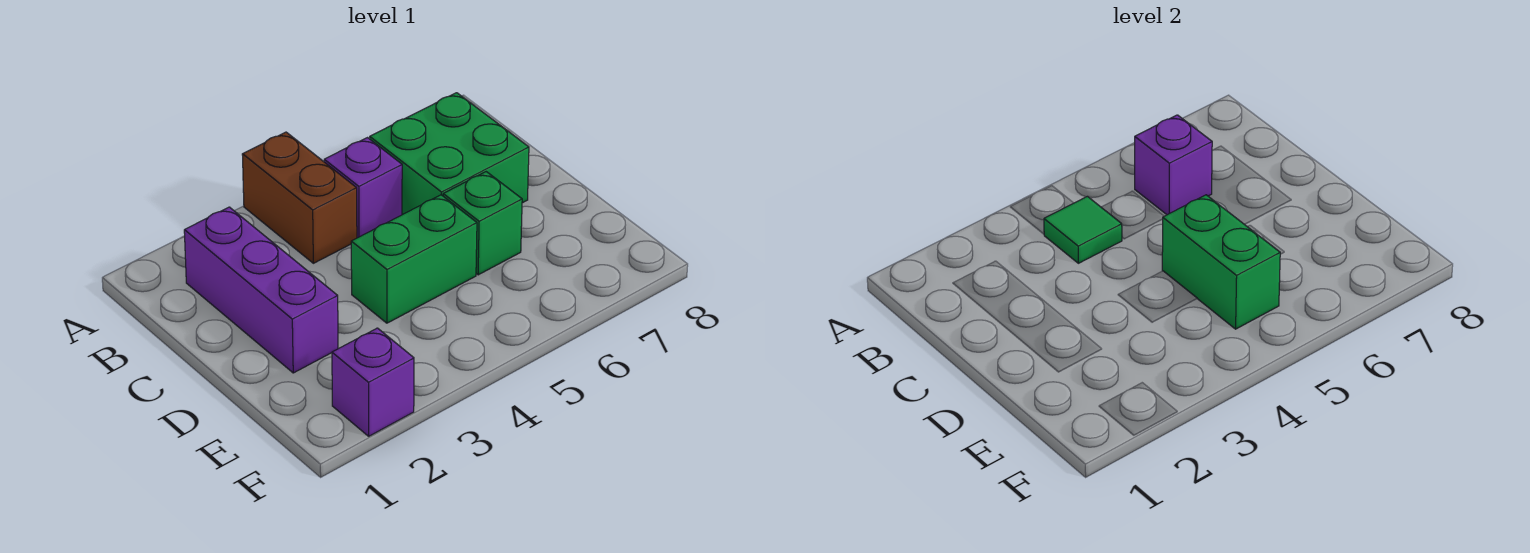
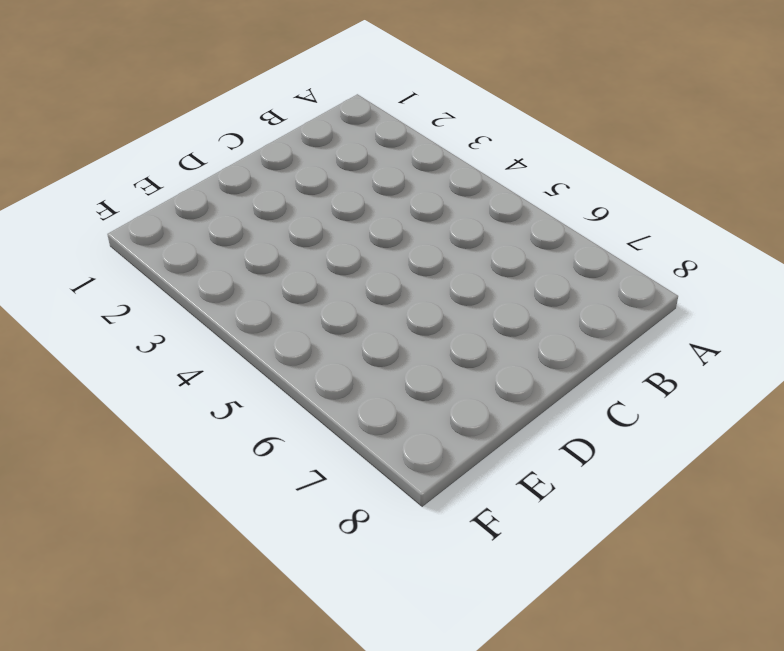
none -> brown brick A4:B4 level 1
none -> purple brick B2:D2 level 1

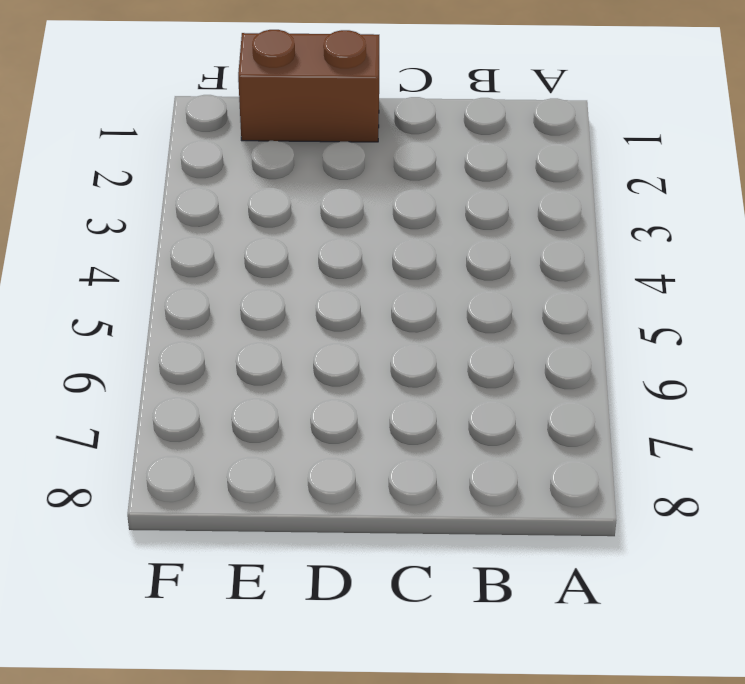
brown brick D1:E1 level 1 -> brown brick A4:B4 level 1
none -> purple brick B2:D2 level 1
none -> purple brick B5 level 1

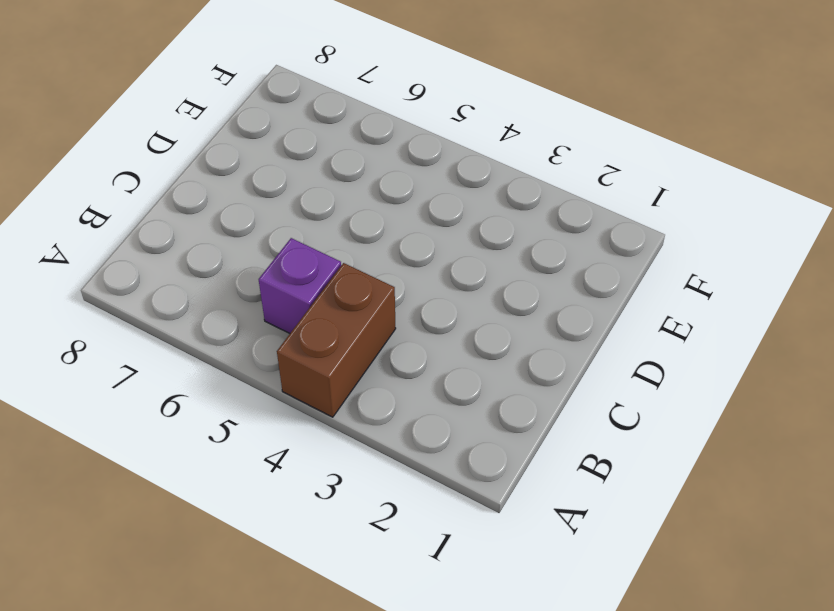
none -> purple brick B2:D2 level 1
none -> green brick B6:C7 level 1

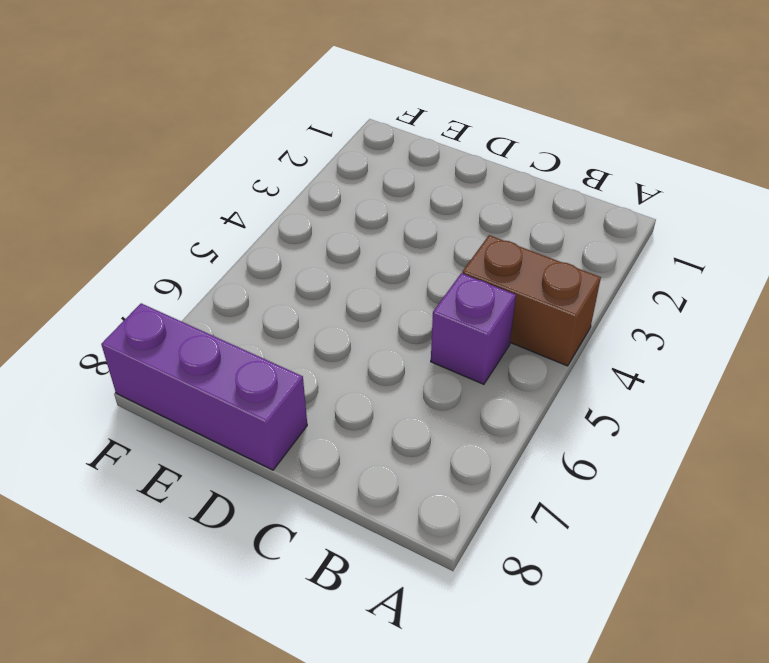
purple brick D8:F8 level 1 -> purple brick B2:D2 level 1
none -> green brick B6:C7 level 1
none -> green brick D4:D5 level 1

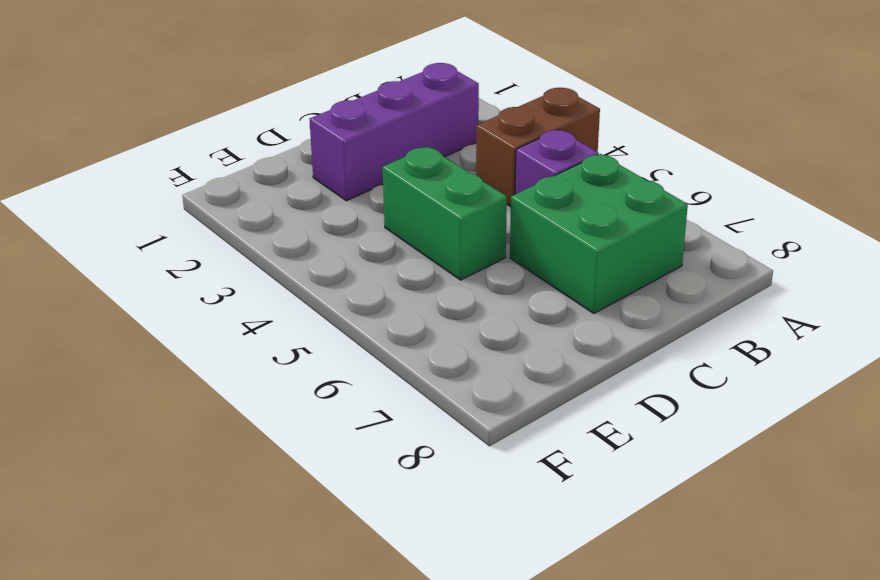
none -> green brick D6 level 1
none -> purple brick F2 level 1

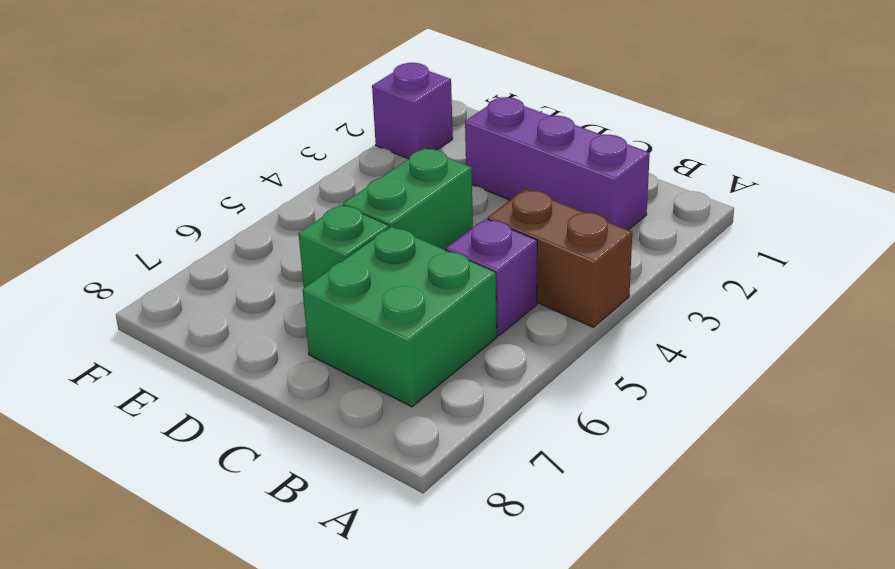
none -> green tile B4 level 2
none -> purple brick B6 level 2

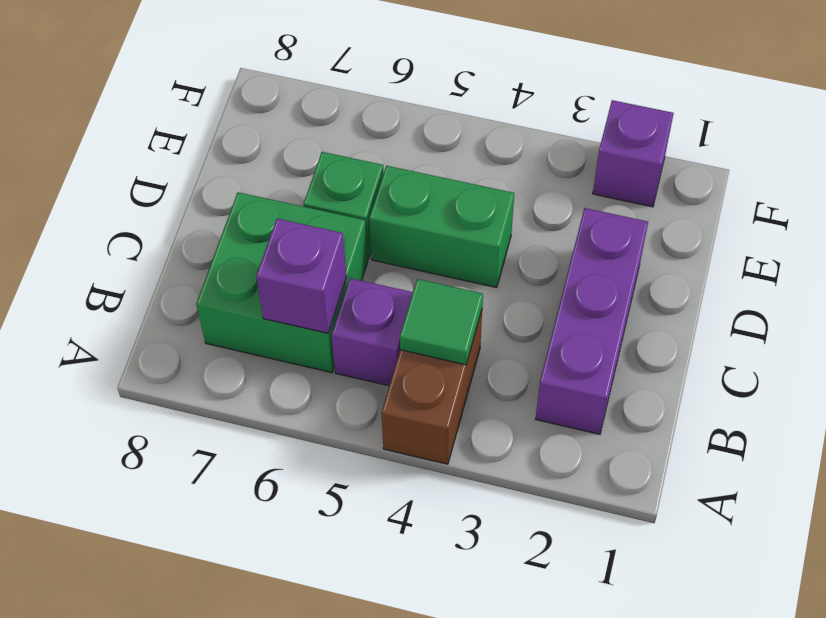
none -> green brick D5:E5 level 2

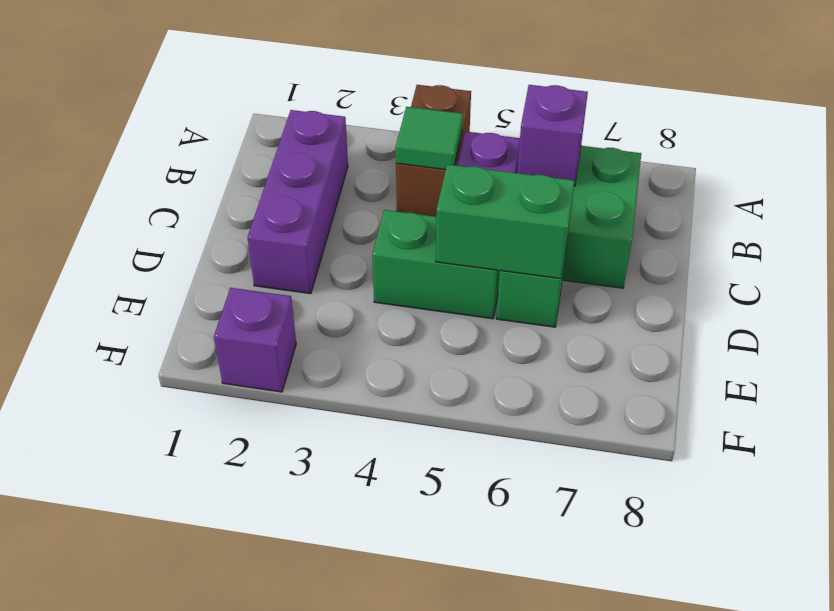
green brick D5:D6 level 2 -> green brick D5:E5 level 2

